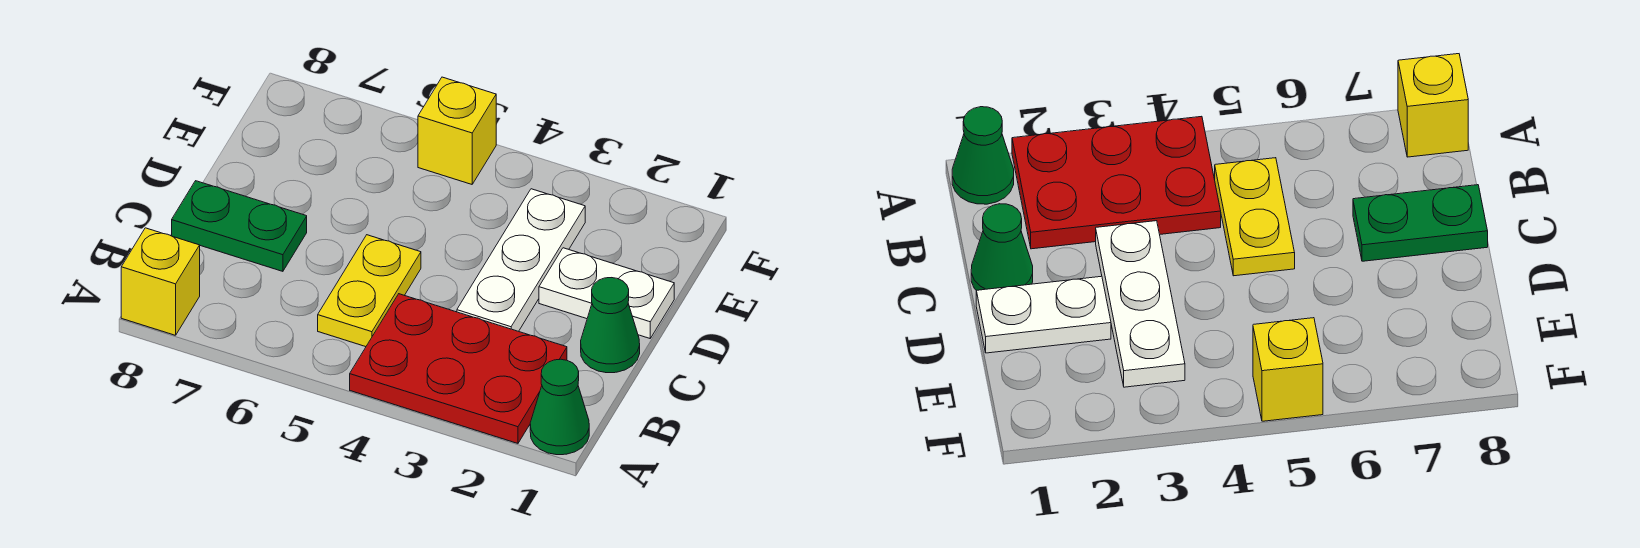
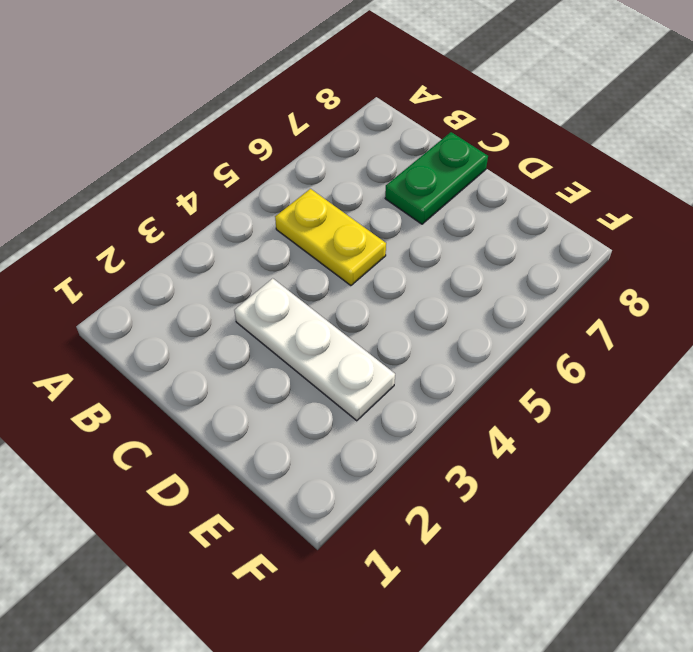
none -> green cone A1 level 1
none -> red plate A2:B4 level 1

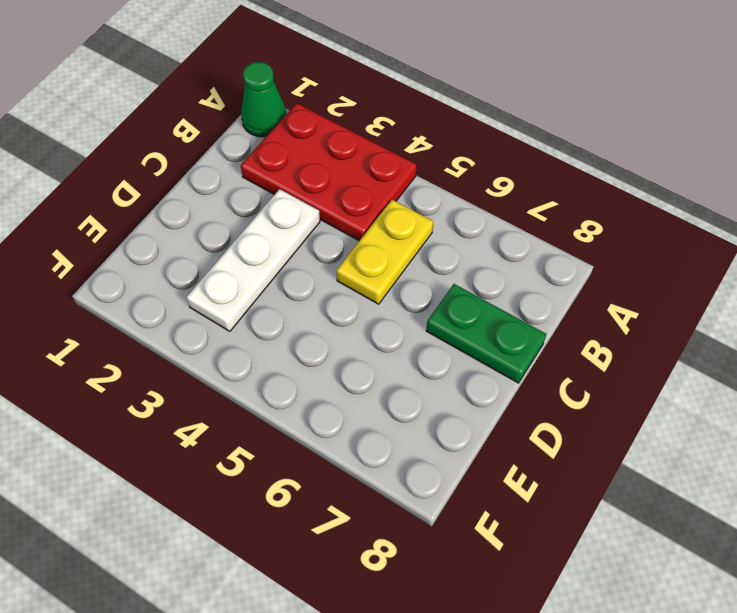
none -> yellow brick A8 level 1
none -> green cone C1 level 1

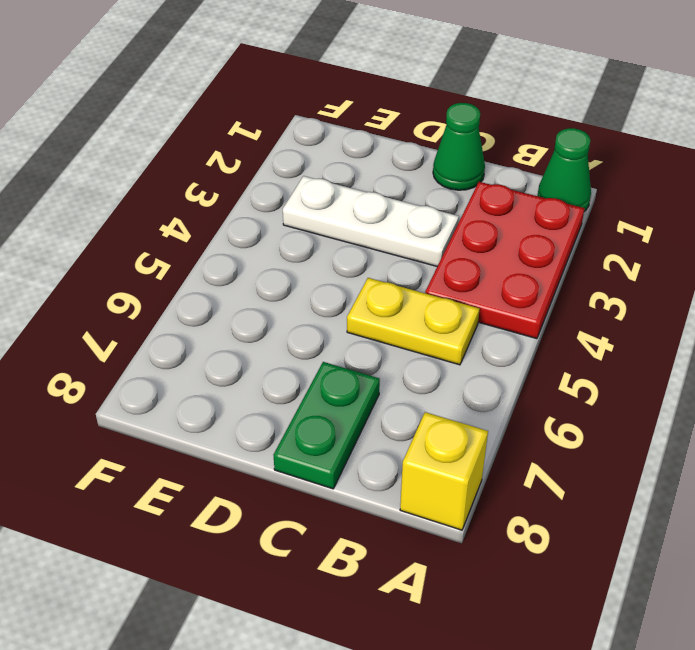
none -> white plate D1:D2 level 1
none -> yellow brick F5 level 1

